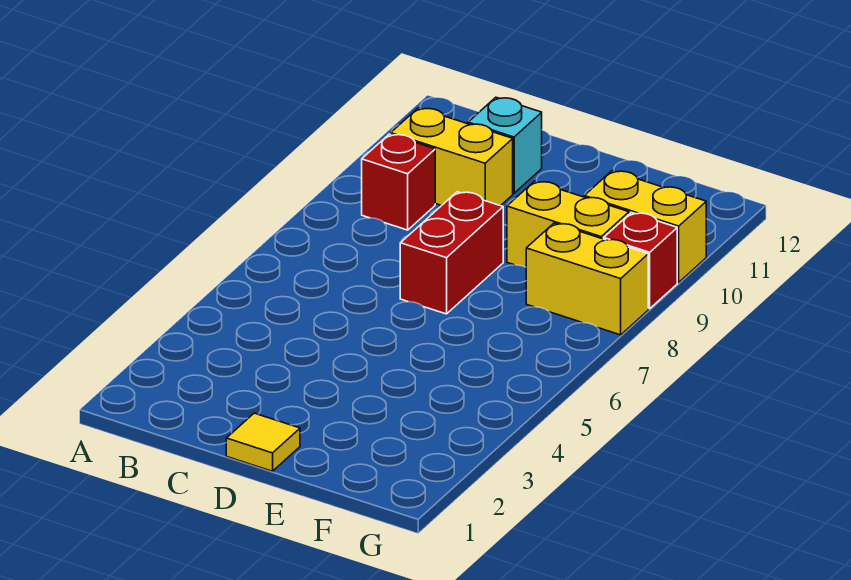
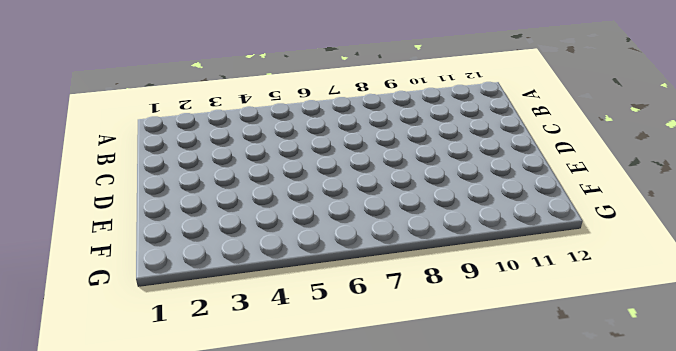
none -> red brick B9 level 1
none -> yellow brick B10:C10 level 1

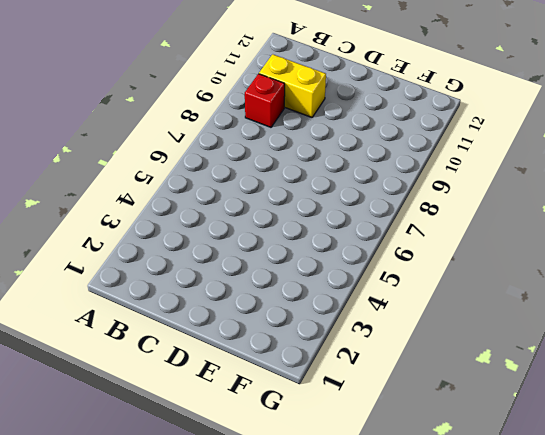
none -> cyan brick C11 level 1
none -> yellow tile D1 level 1

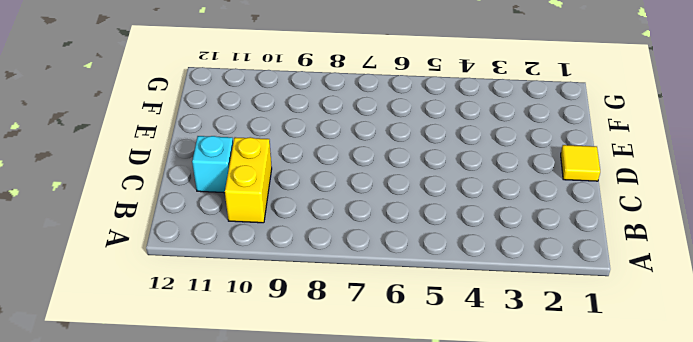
none -> red brick B9 level 1
none -> red brick D7:D8 level 1

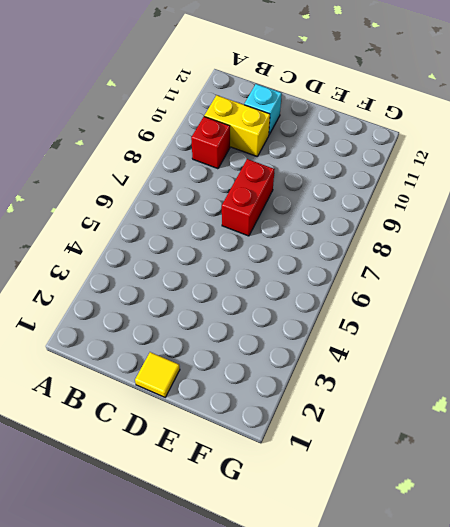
none -> yellow brick E9:F9 level 1
none -> yellow brick F8:G8 level 1

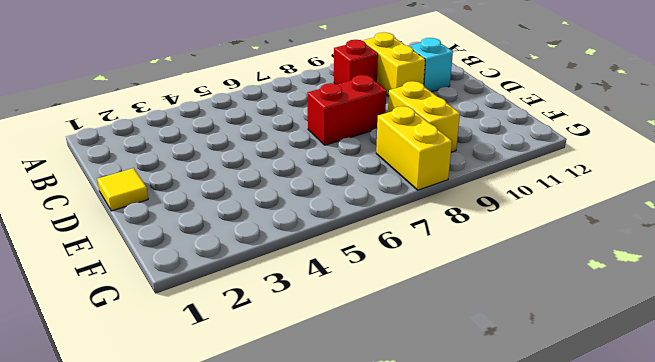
none -> yellow brick F10:G10 level 1
none -> red brick G9 level 1

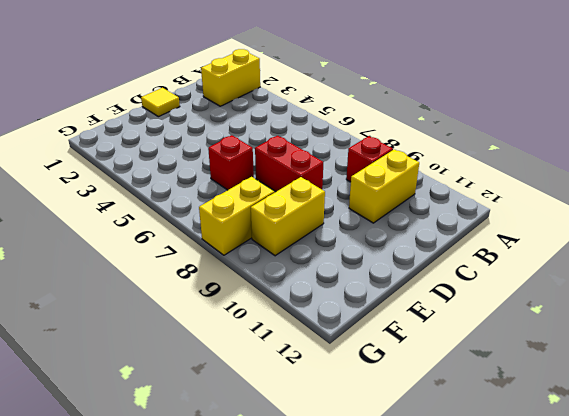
yellow brick A2:B2 level 1 -> yellow brick F10:G10 level 1
red brick E6 level 1 -> red brick G9 level 1
none -> cyan brick C11 level 1

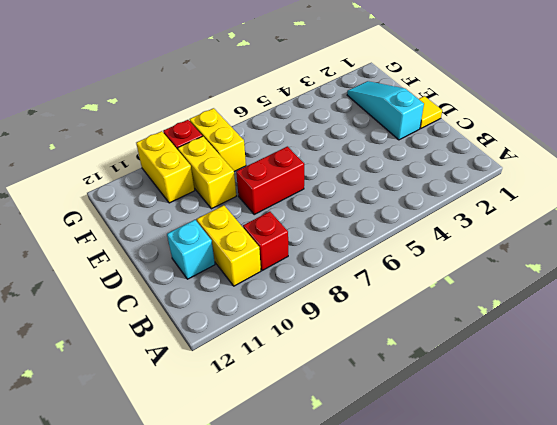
cyan slope D2:F2 level 1 top D -> none

